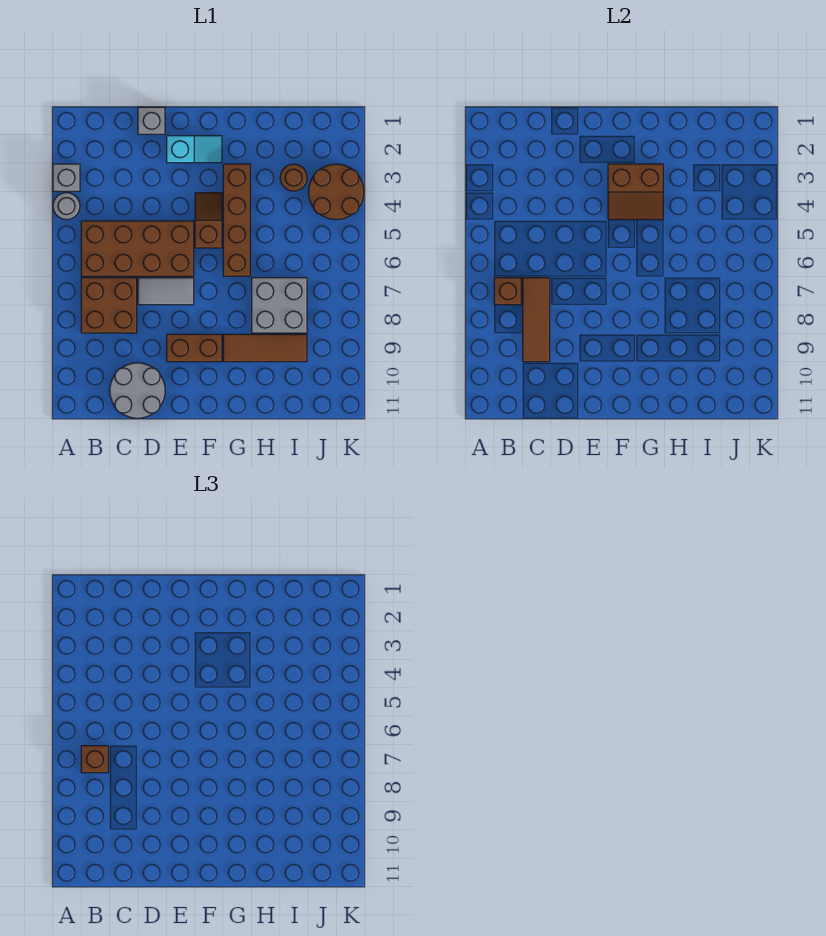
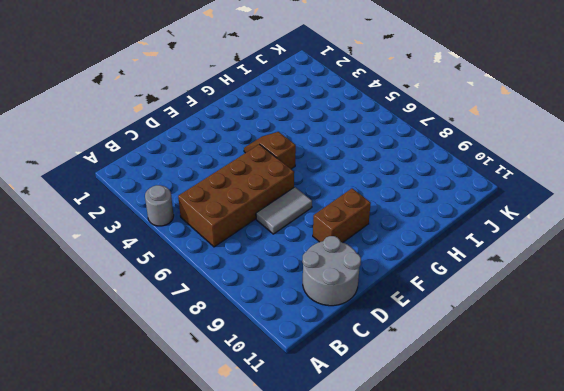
none -> grey brick A3 level 1
none -> brown brick B7:C8 level 1
none -> grey brick D1 level 1

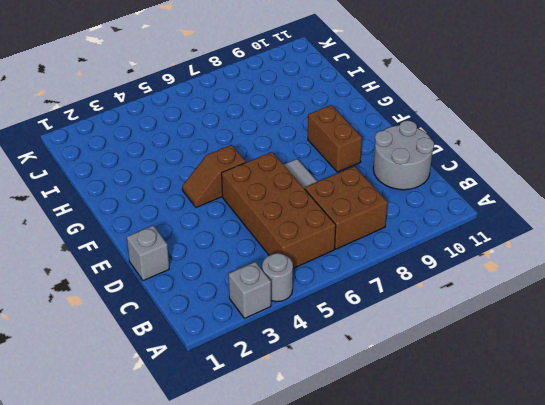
none -> cyan slope E2:F2 level 1 top E
none -> brown brick G3:G6 level 1
none -> brown tile G9:I9 level 1

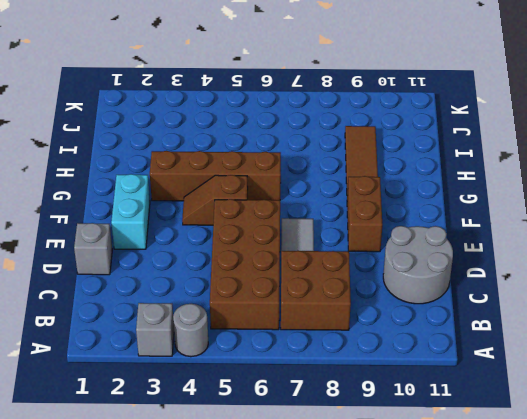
cyan brick E2:F2 level 1 -> cyan slope E2:F2 level 1 top E
none -> grey brick H7:I8 level 1
none -> brown round brick I3 level 1
none -> brown round brick J3:K4 level 1

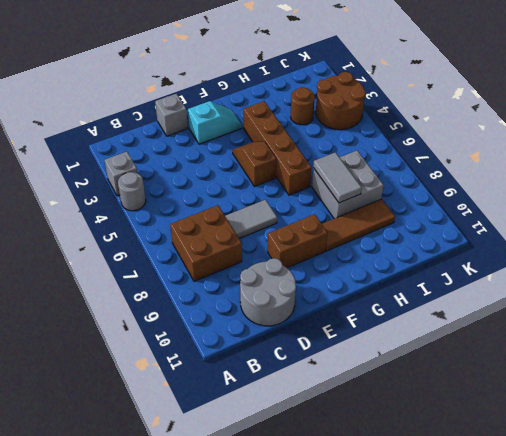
grey tile H7:H8 level 2 -> none
none -> brown brick B5:E6 level 1
none -> brown brick B7 level 2
none -> brown tile C7:C9 level 2

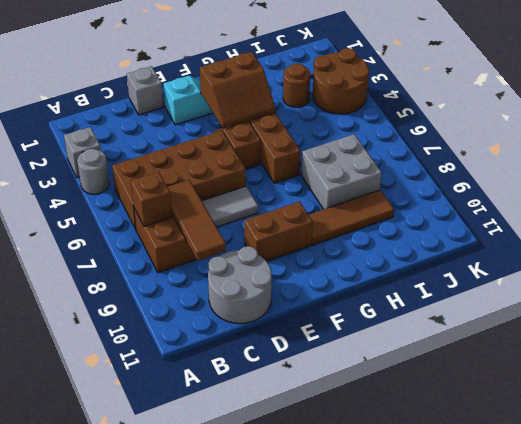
none -> brown brick B7 level 3

